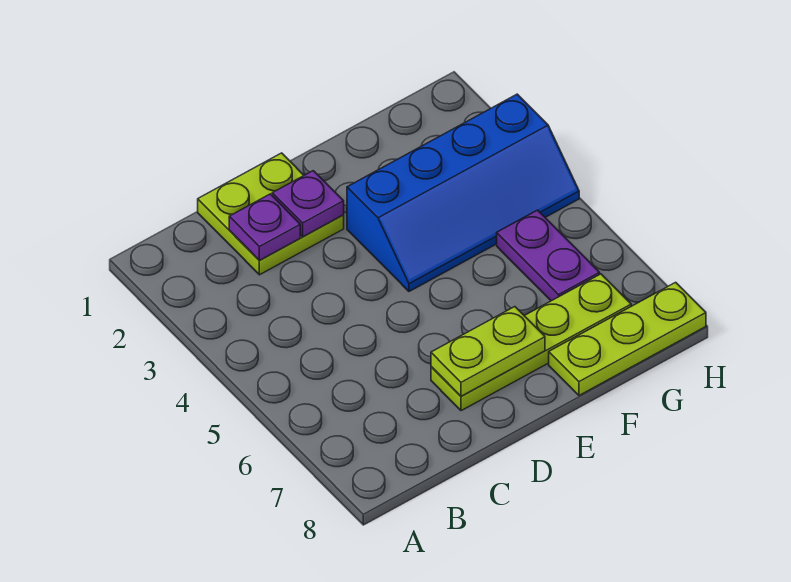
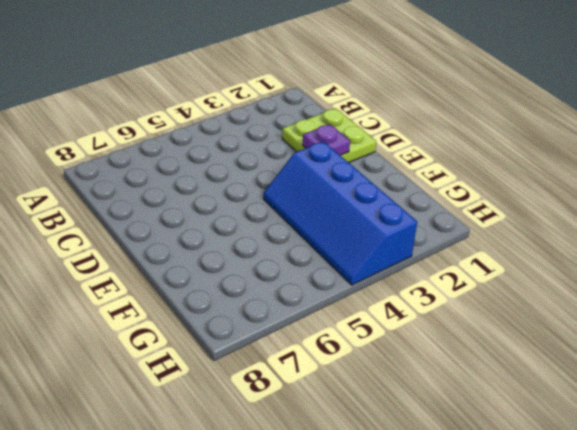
none -> lime plate D7:G7 level 1
none -> lime plate F8:H8 level 1

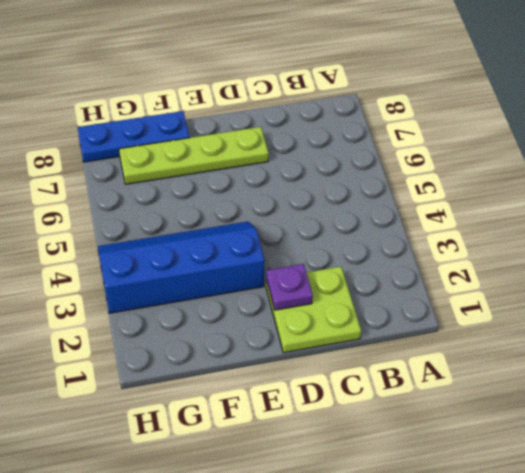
blue plate F8:H8 level 1 -> lime plate F8:H8 level 1
none -> purple plate G5:G6 level 1
none -> purple plate C2 level 2

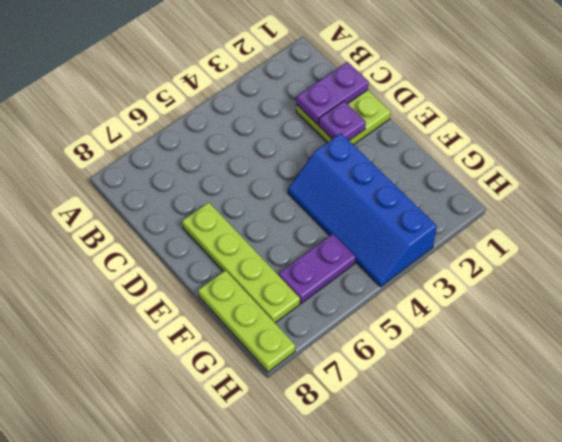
purple plate C1:C2 level 2 -> purple plate C2 level 2
none -> lime plate D7:E7 level 2

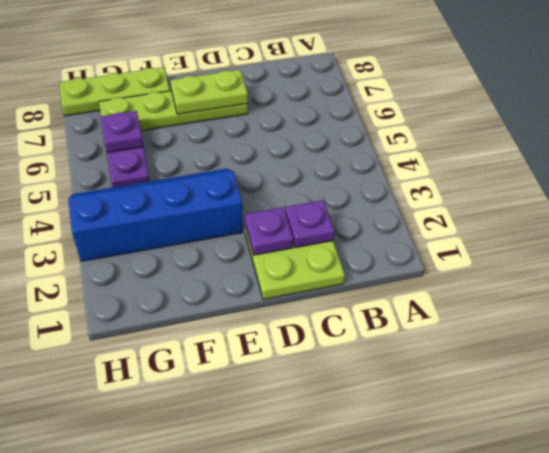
purple plate G6 level 2 -> none

